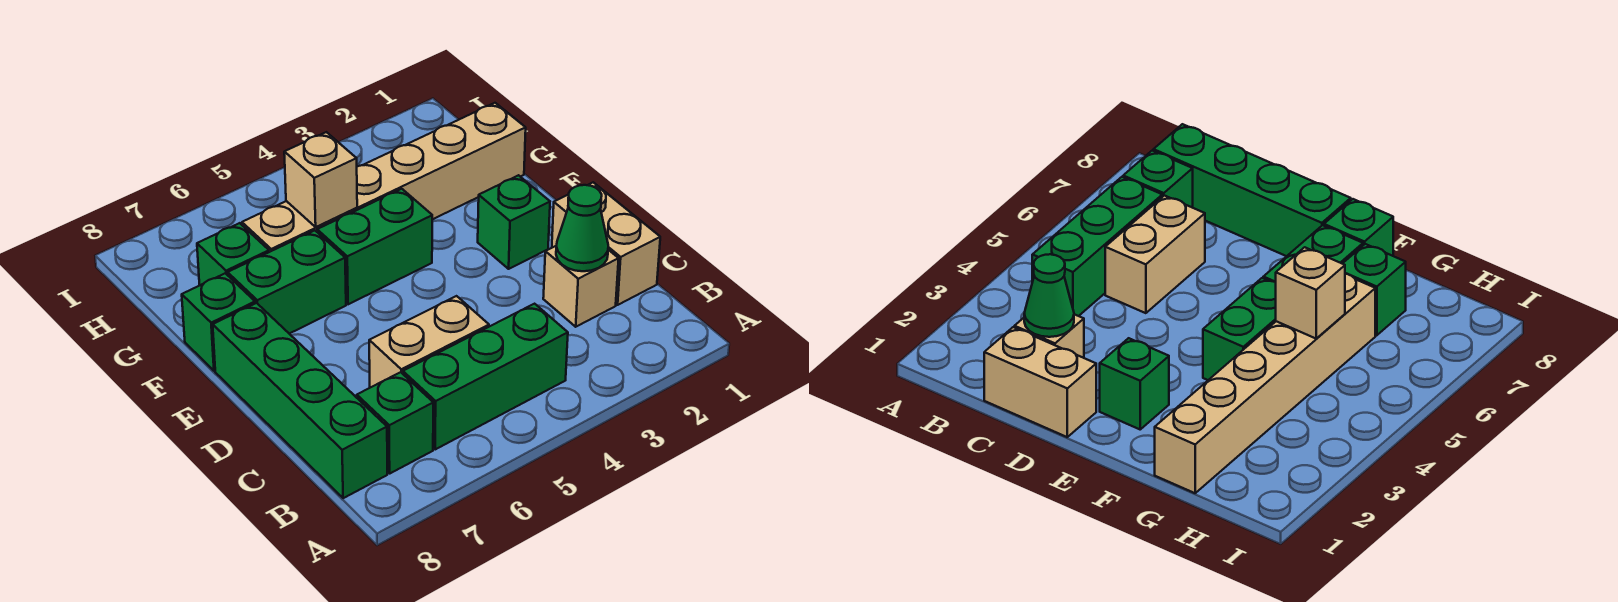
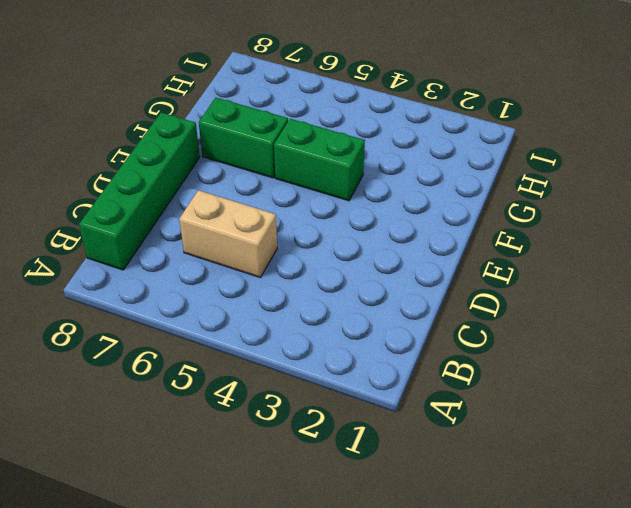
none -> green brick B4:B6 level 1
none -> green brick B7 level 1
none -> tan brick C1:D1 level 1

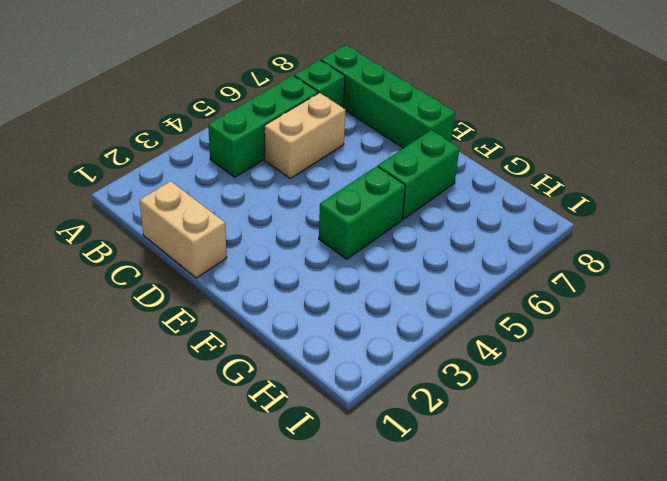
none -> tan brick C2 level 1
none -> green brick E2 level 1
none -> green brick F8 level 1

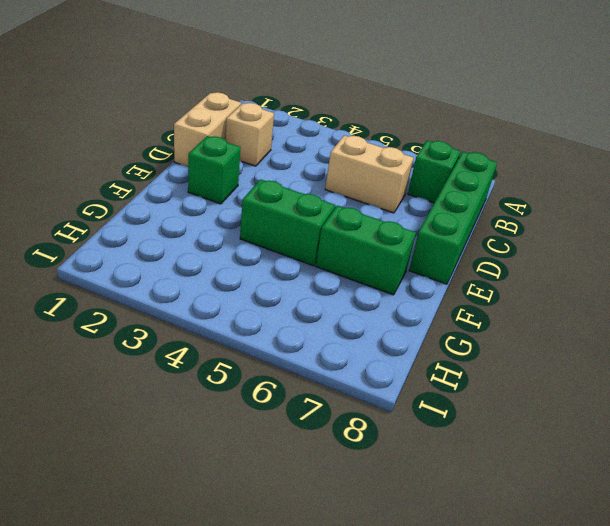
none -> green brick B4:B6 level 1
none -> green brick F8 level 1
none -> tan brick G1:G6 level 1

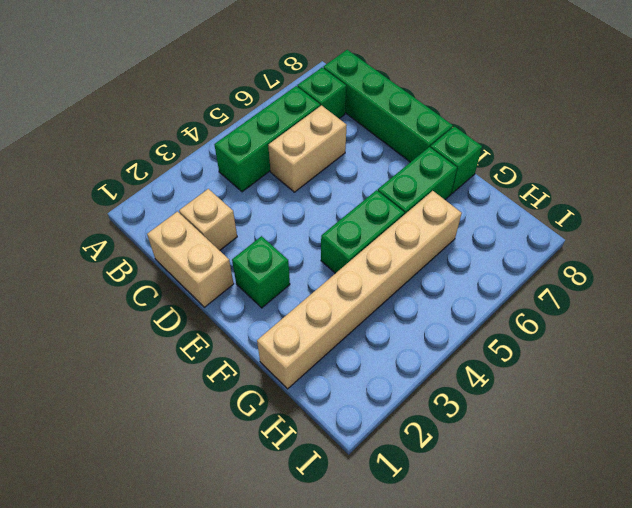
none -> green brick G7 level 1
none -> green cone C2 level 2
none -> tan brick G5 level 2

